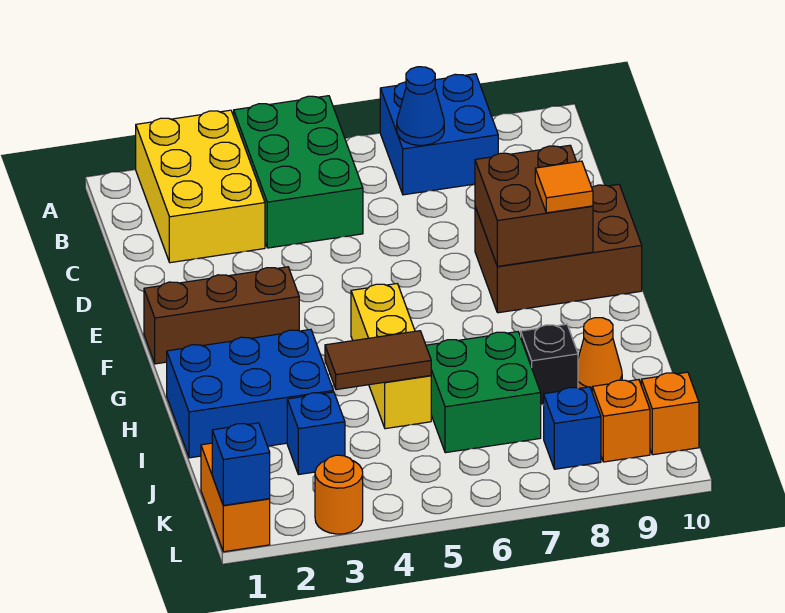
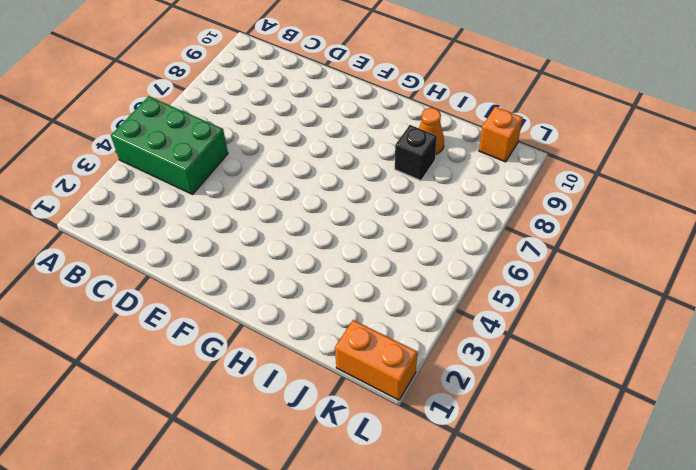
none -> yellow brick A2:C3 level 1
none -> blue brick A7:B8 level 1
none -> brown brick E8:F10 level 1

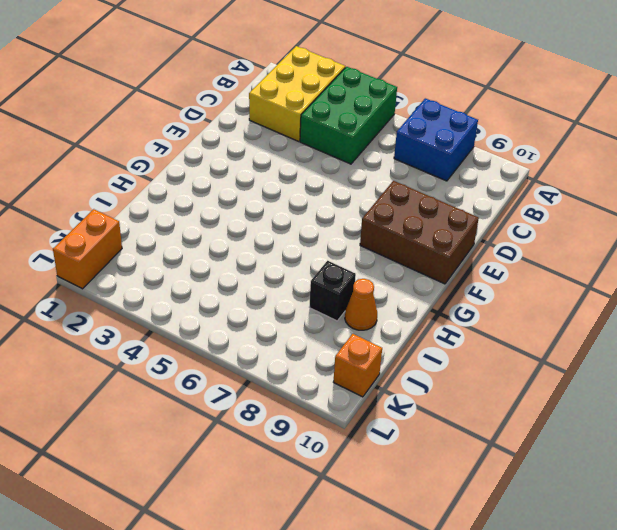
none -> brown brick F1:F3 level 1
none -> yellow brick G5:I5 level 1
none -> blue brick H1:I3 level 1

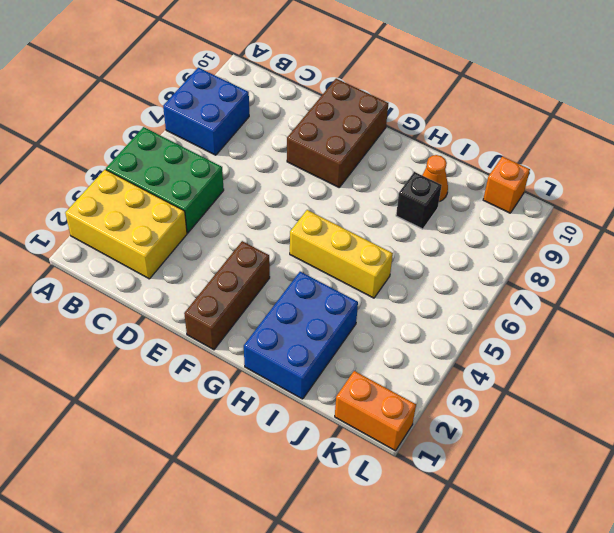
none -> green brick I6:J7 level 1
none -> blue brick J3 level 1
none -> blue brick K8 level 1

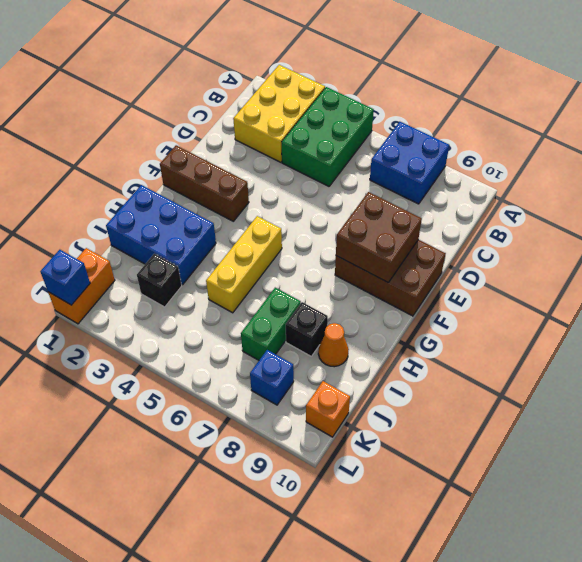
green brick I7:J7 level 1 -> green brick I6:J7 level 1
black brick J3 level 1 -> blue brick J3 level 1
none -> orange brick K9 level 1
none -> orange round brick L3 level 1
none -> blue cone B7 level 2

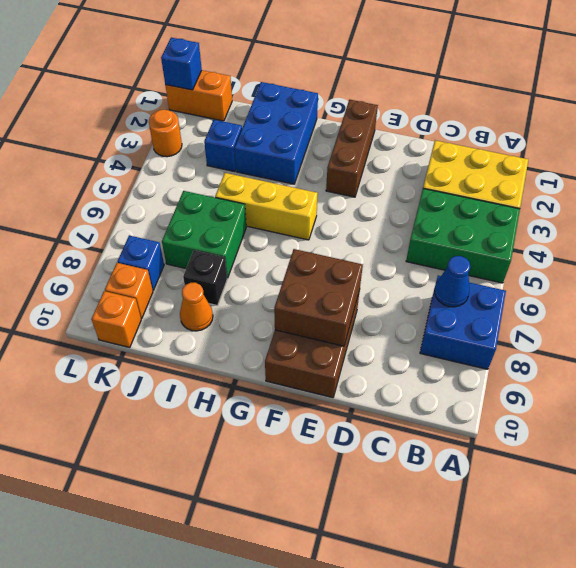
none -> brown tile I4:I5 level 2
none -> orange tile F9 level 3

